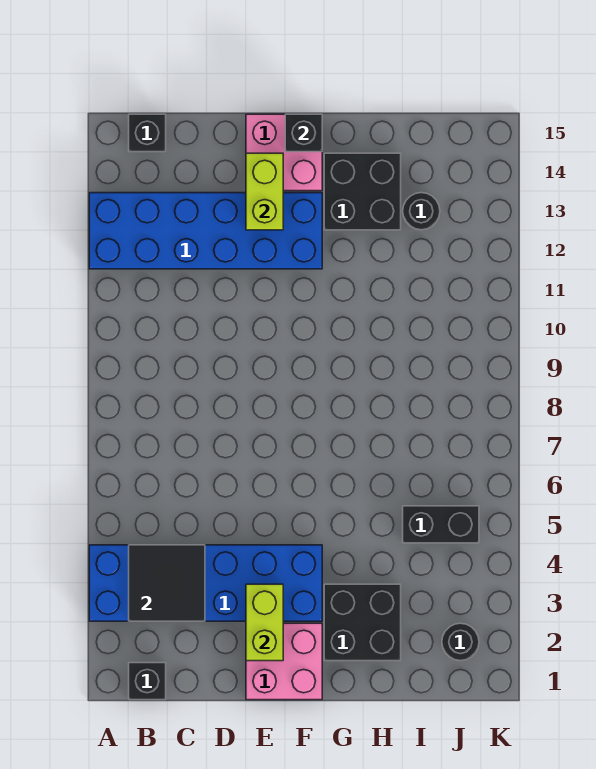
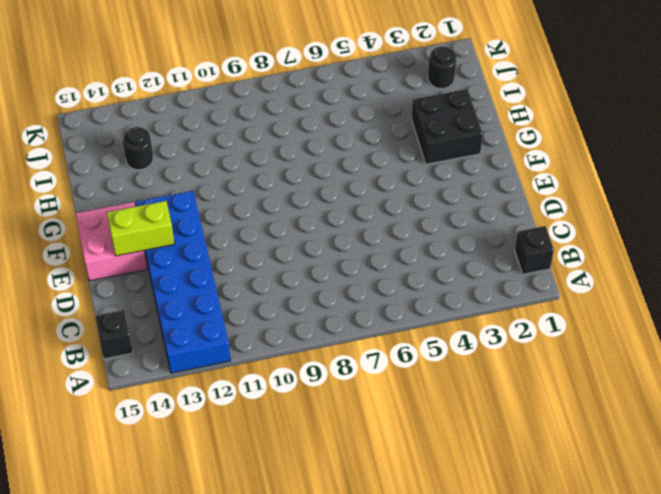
none -> blue brick A3:F4 level 1
none -> pink brick E1:F2 level 1
none -> black brick G13:H14 level 1

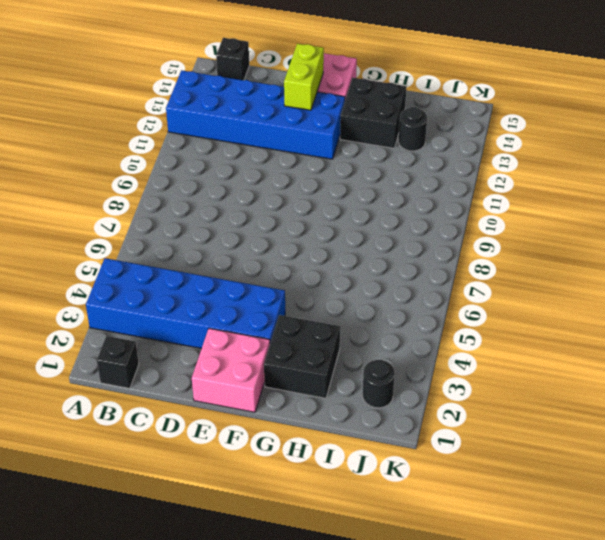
none -> black brick I5:J5 level 1
none -> black tile B3:C4 level 2
none -> lime brick E2:E3 level 2

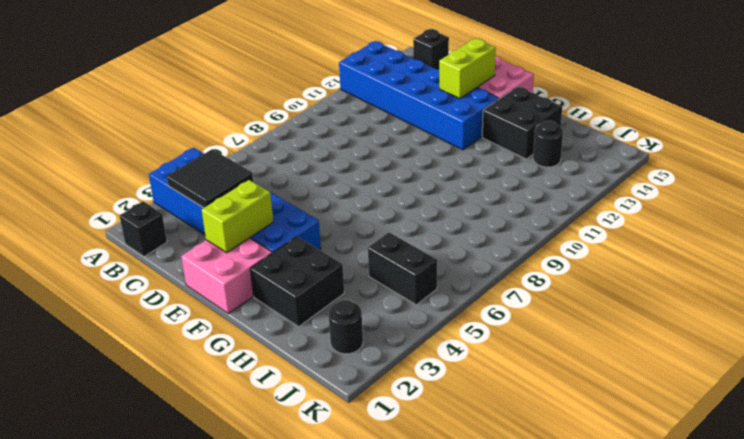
none -> black brick F15 level 2

